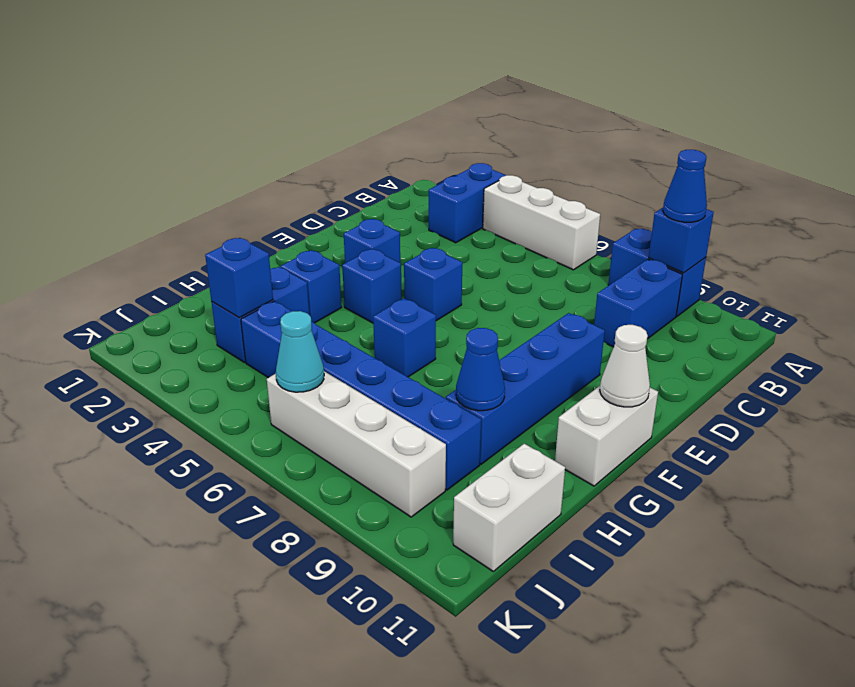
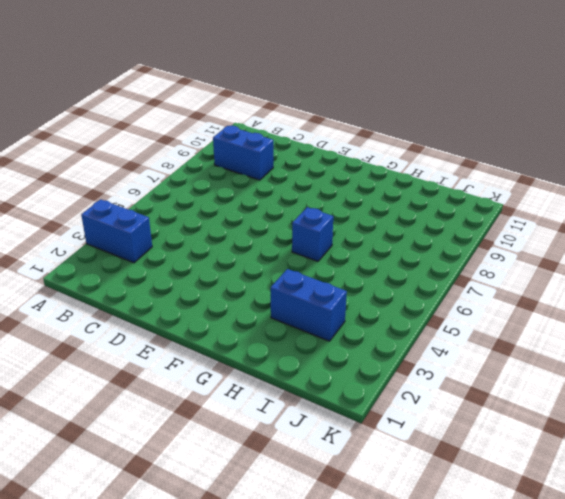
none -> white brick A4:A6 level 1
none -> blue brick A8:A9 level 1
none -> blue brick E3 level 1

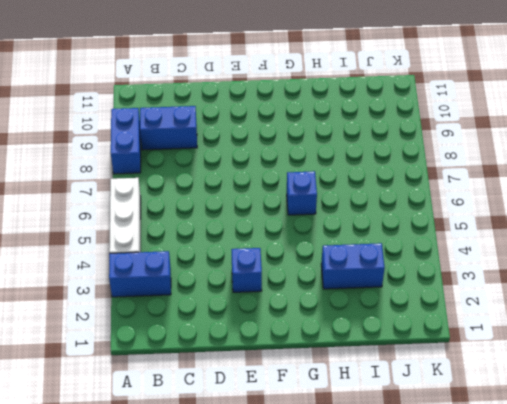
none -> blue brick E5 level 1
none -> blue brick E9:H9 level 1
none -> blue brick F4 level 1

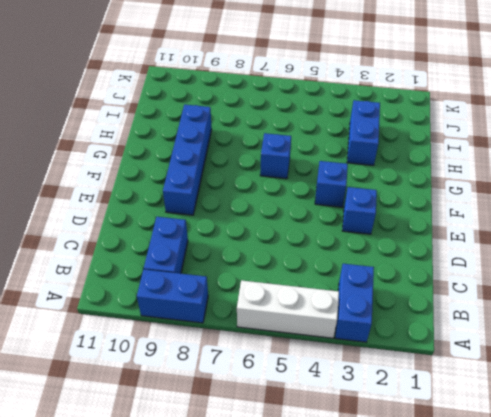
none -> blue brick E5 level 1
none -> white brick F11:G11 level 1
none -> blue brick G3 level 1

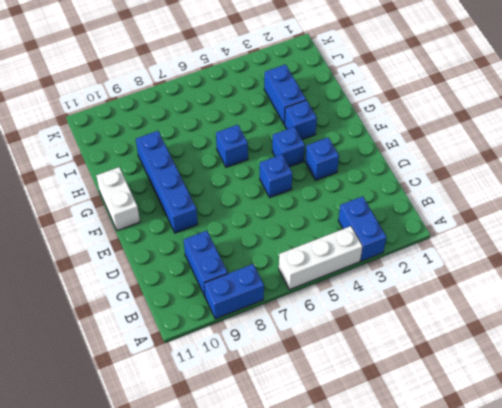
none -> blue brick I4:I9 level 1
none -> white brick I11:J11 level 1
none -> white brick J6:J9 level 1

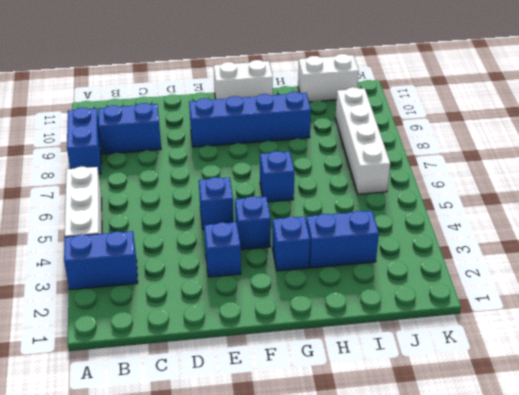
none -> blue brick I4:I9 level 1
none -> blue brick A9 level 2
none -> white cone F11 level 2

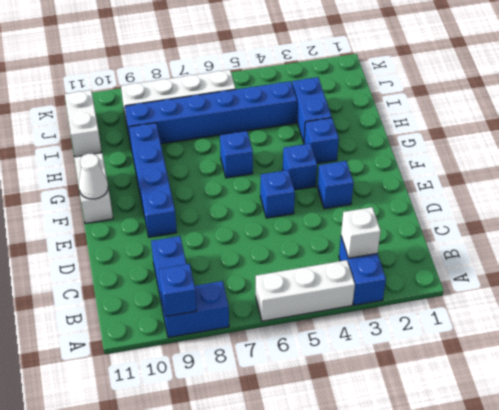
white brick B3 level 2 -> none
none -> blue cone H9 level 2
none -> blue brick I3 level 2
none -> cyan cone J6 level 2

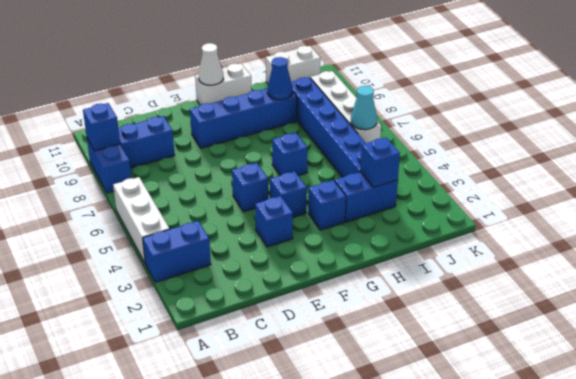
none -> blue cone A9 level 3

